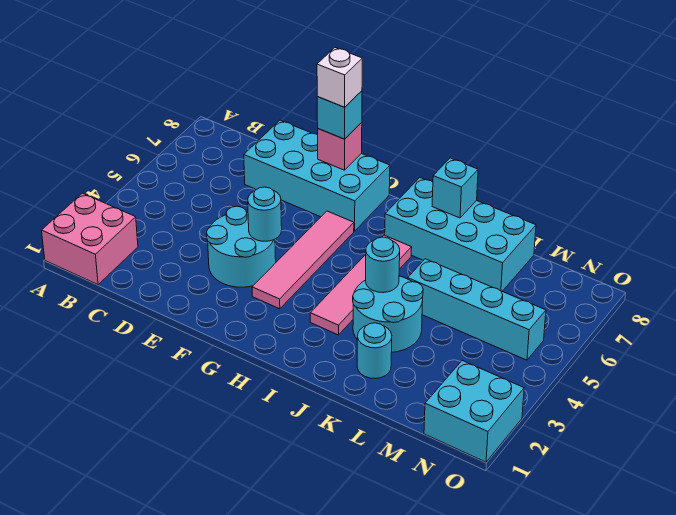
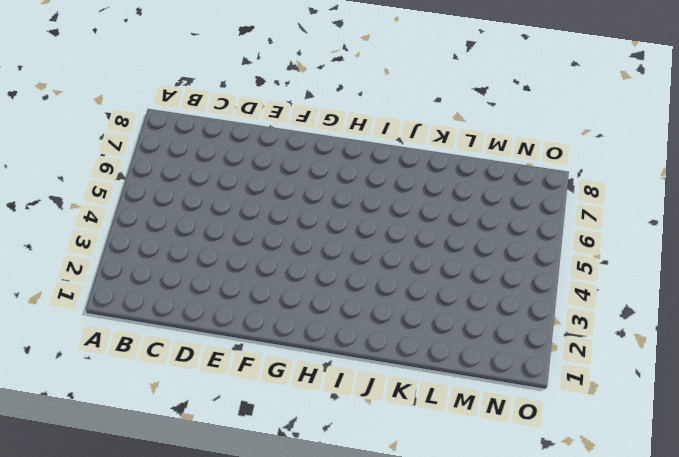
none -> pink brick A1:B2 level 1
none -> cyan brick D7:G8 level 1
none -> cyan round brick E3:F4 level 1

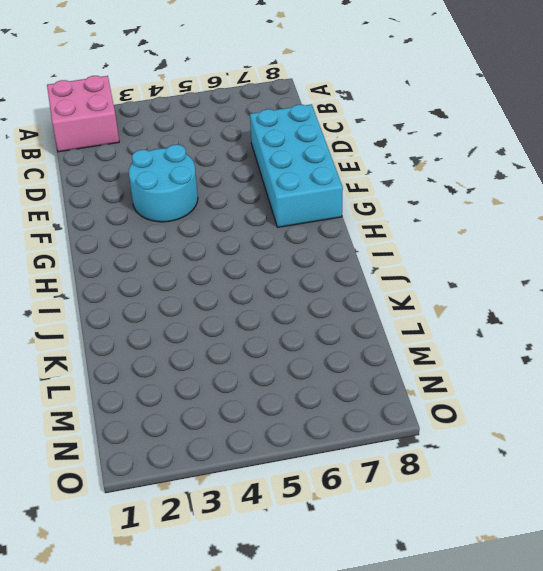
none -> pink tile G3:G6 level 1
none -> pink tile I3:I6 level 1
none -> cyan brick I7:L8 level 1

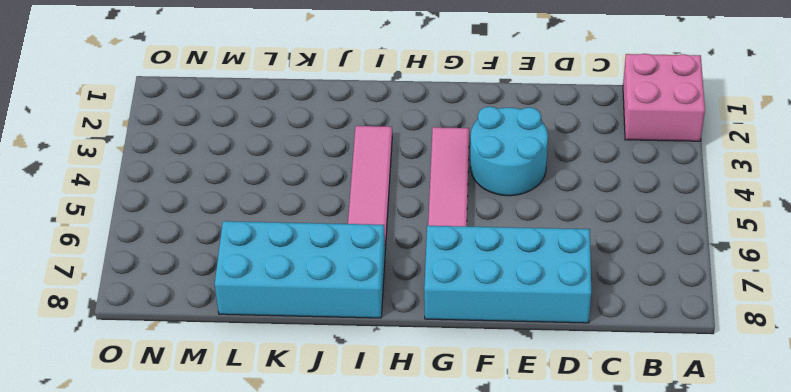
none -> cyan round brick J3:K4 level 1
none -> cyan round brick K2 level 1
none -> cyan brick K5:N5 level 1

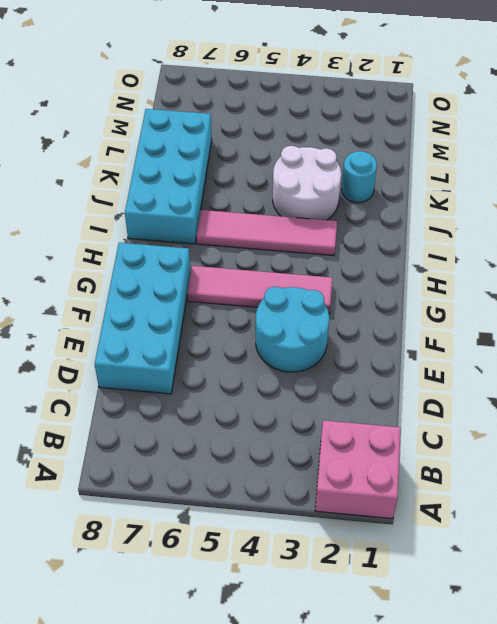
white round brick J3:K4 level 1 -> cyan round brick J3:K4 level 1
none -> cyan brick K5:N5 level 1
none -> cyan brick N1:O2 level 1
none -> cyan round brick F4 level 2

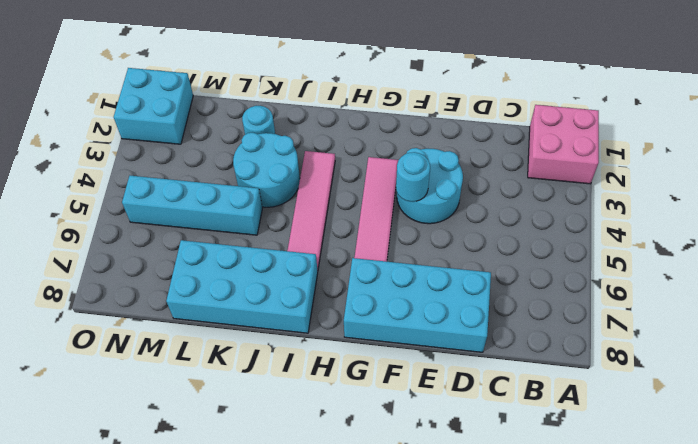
none -> pink brick F8 level 2
none -> cyan round brick J4 level 2
none -> cyan brick J8 level 2

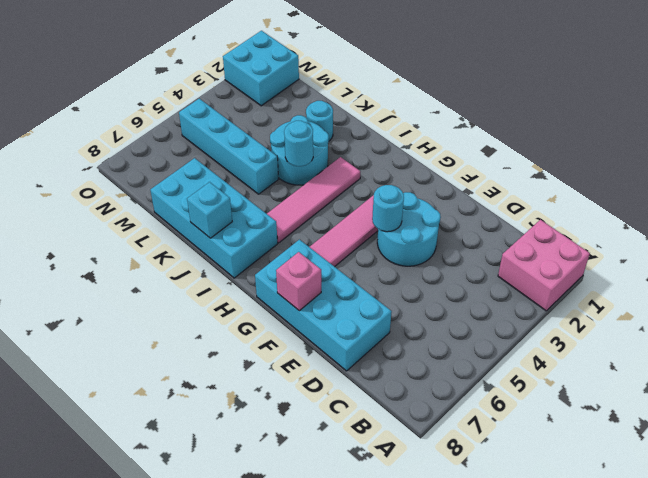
none -> cyan brick F8 level 3
none -> white brick F8 level 4

